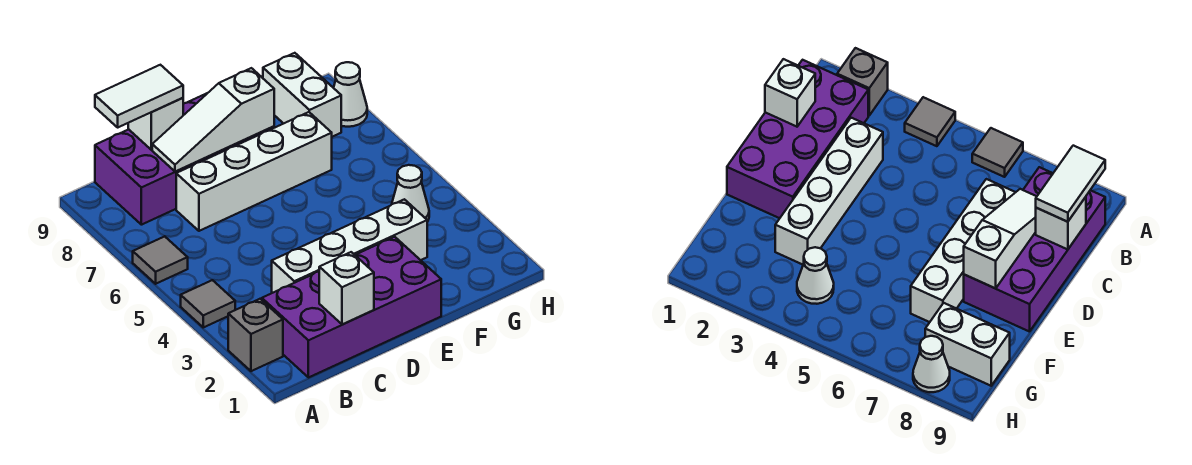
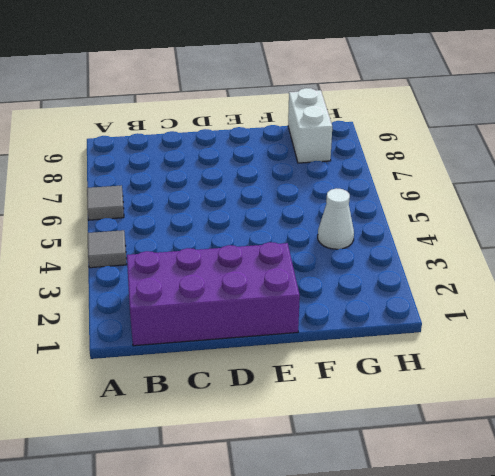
none -> grey brick A2 level 1
none -> purple brick B8:E9 level 1
none -> white brick C3:F3 level 1

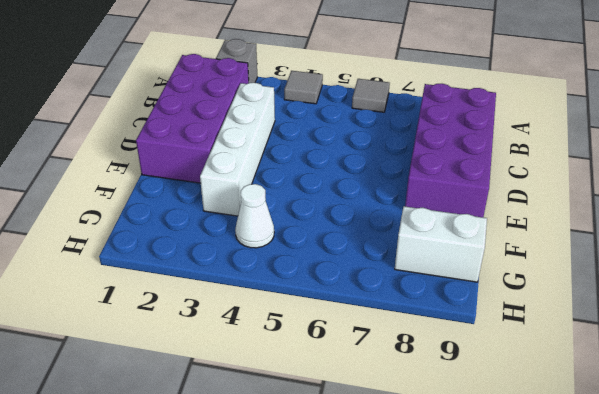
none -> white brick C7:F7 level 1
none -> white cone H8 level 1
none -> white brick C1 level 2

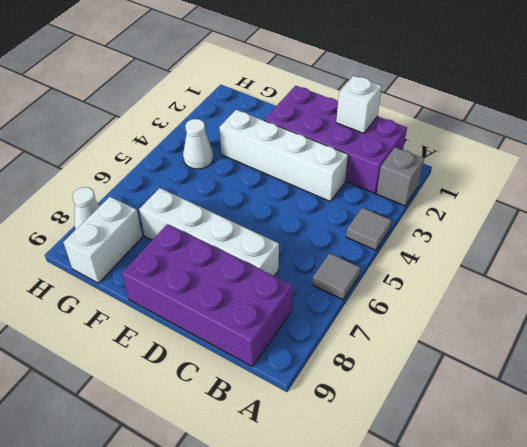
none -> white slope C8:E8 level 2 top E
none -> white brick C9 level 2
none -> white tile B9:C9 level 3

